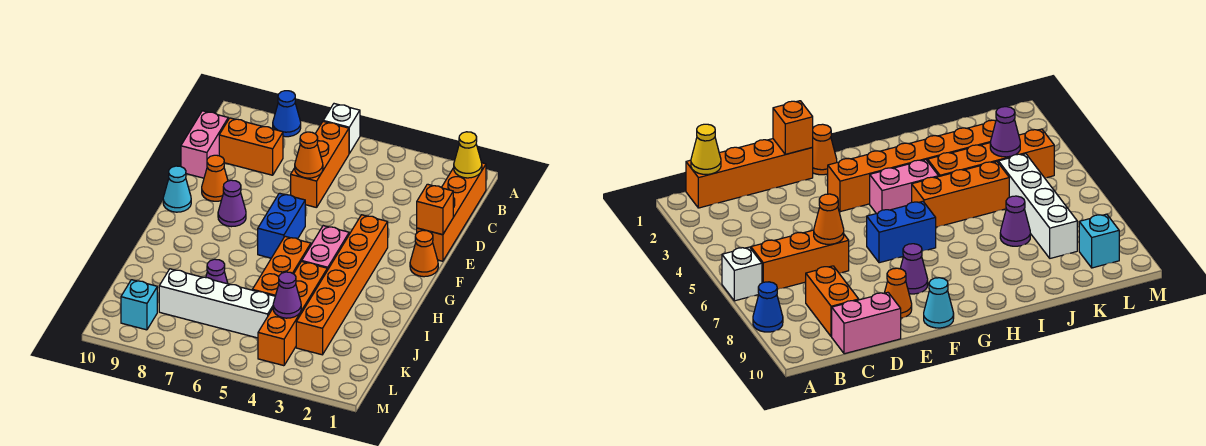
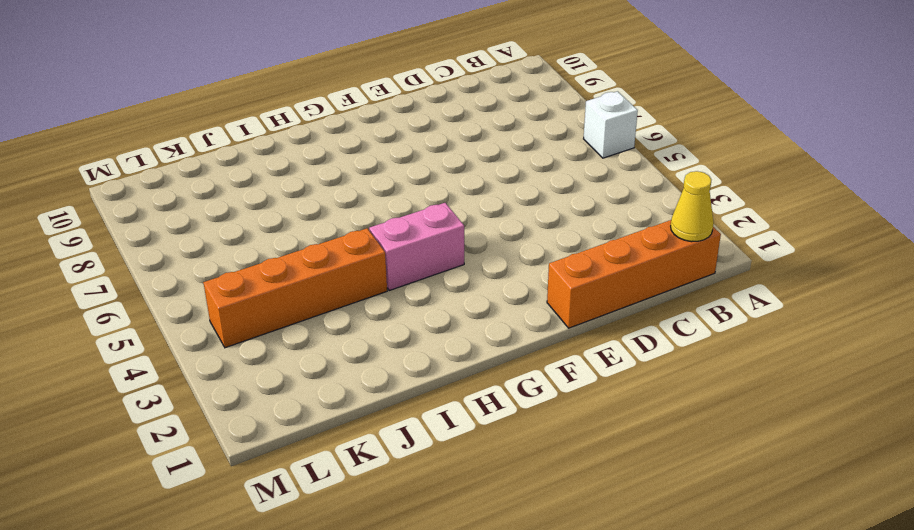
none -> blue cone A8 level 1
none -> orange brick B6:D6 level 1
none -> orange brick C8:C9 level 1

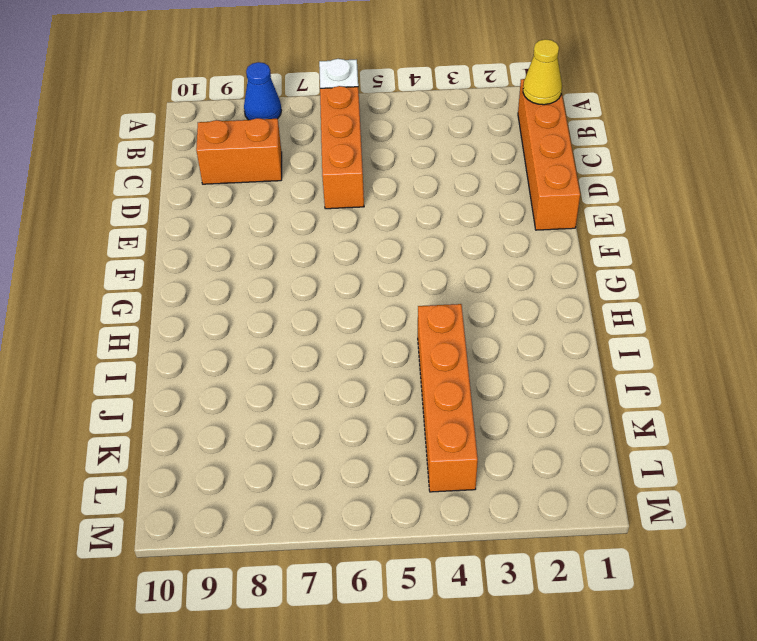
none -> pink brick C10:D10 level 1
none -> orange cone E9 level 1
none -> orange cone F1 level 1

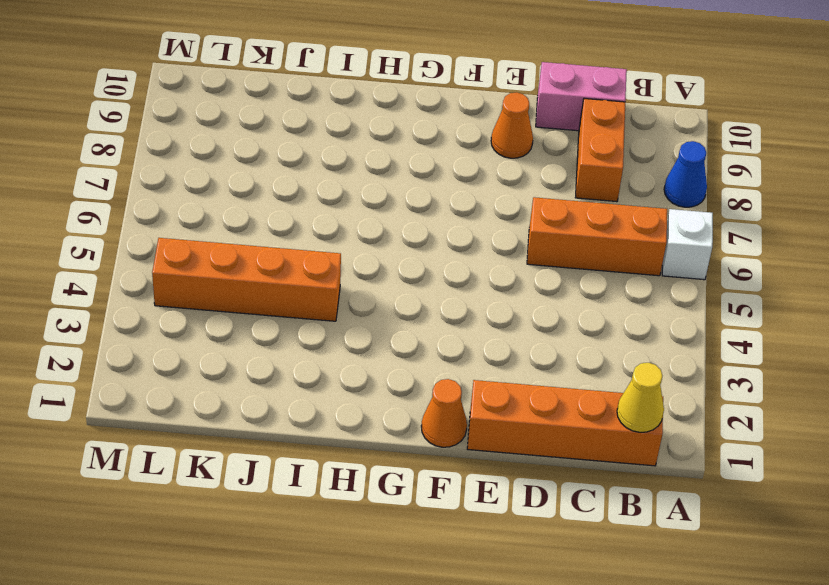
none -> orange brick F3:K3 level 1
none -> blue brick F6:G6 level 1
none -> purple cone F8 level 1

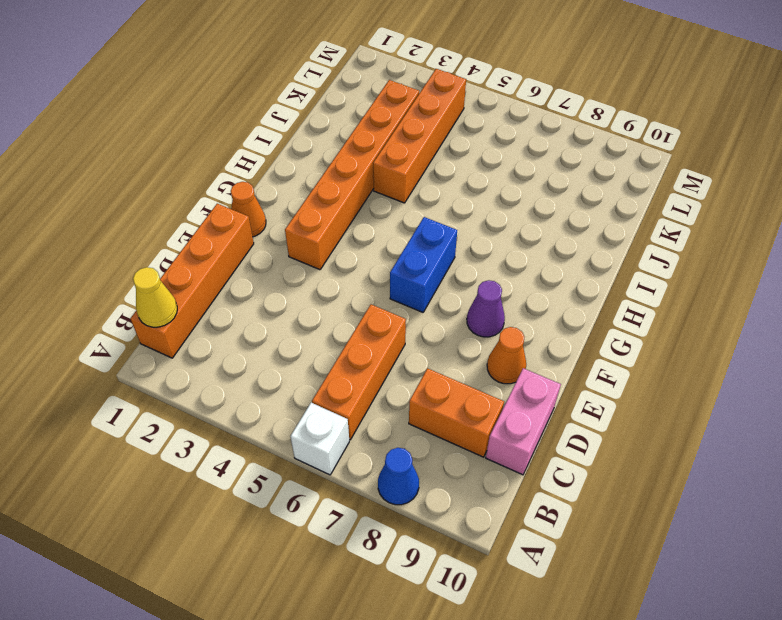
none -> cyan cone F10 level 1
none -> pink brick G4:H4 level 1
none -> orange brick H5:J5 level 1

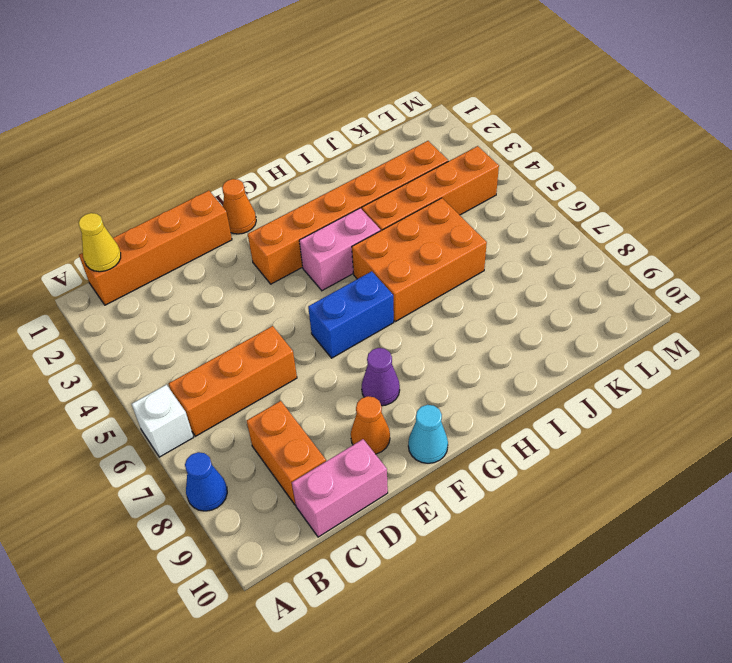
orange brick H5:J6 level 1 -> orange brick H5:J5 level 1
none -> purple cone J7 level 1
none -> white brick K5:K8 level 1
none -> cyan brick L9 level 1

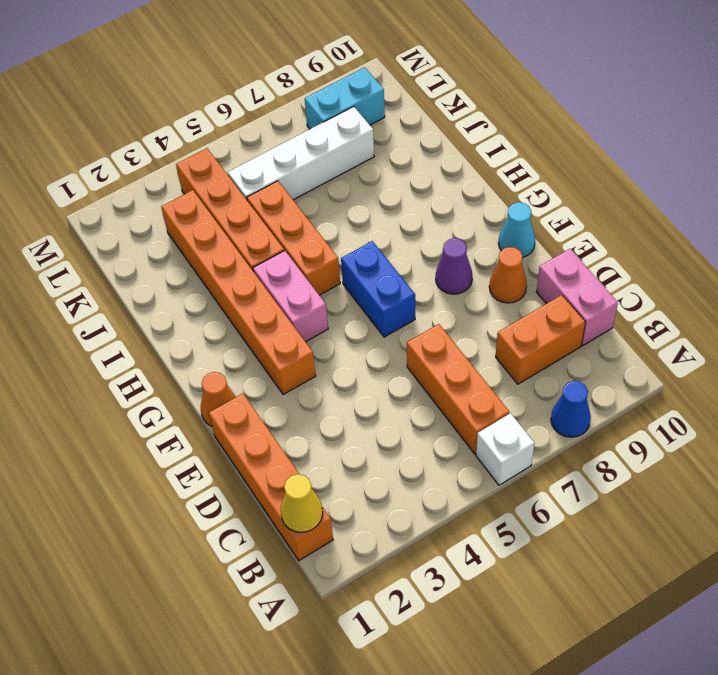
cyan brick L8:L9 level 1 -> cyan brick L9 level 1
none -> purple cone J7 level 1
none -> orange cone D6 level 2
none -> orange brick E1 level 2

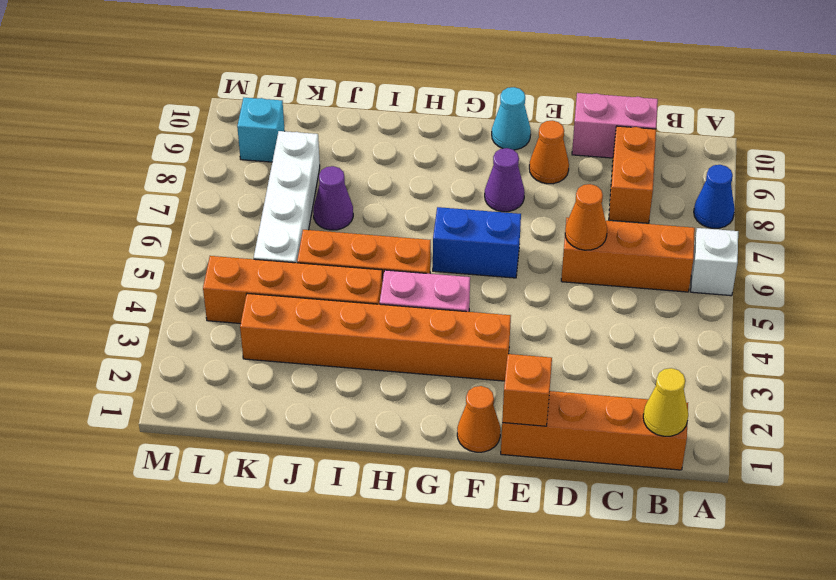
none -> purple cone K4 level 2

